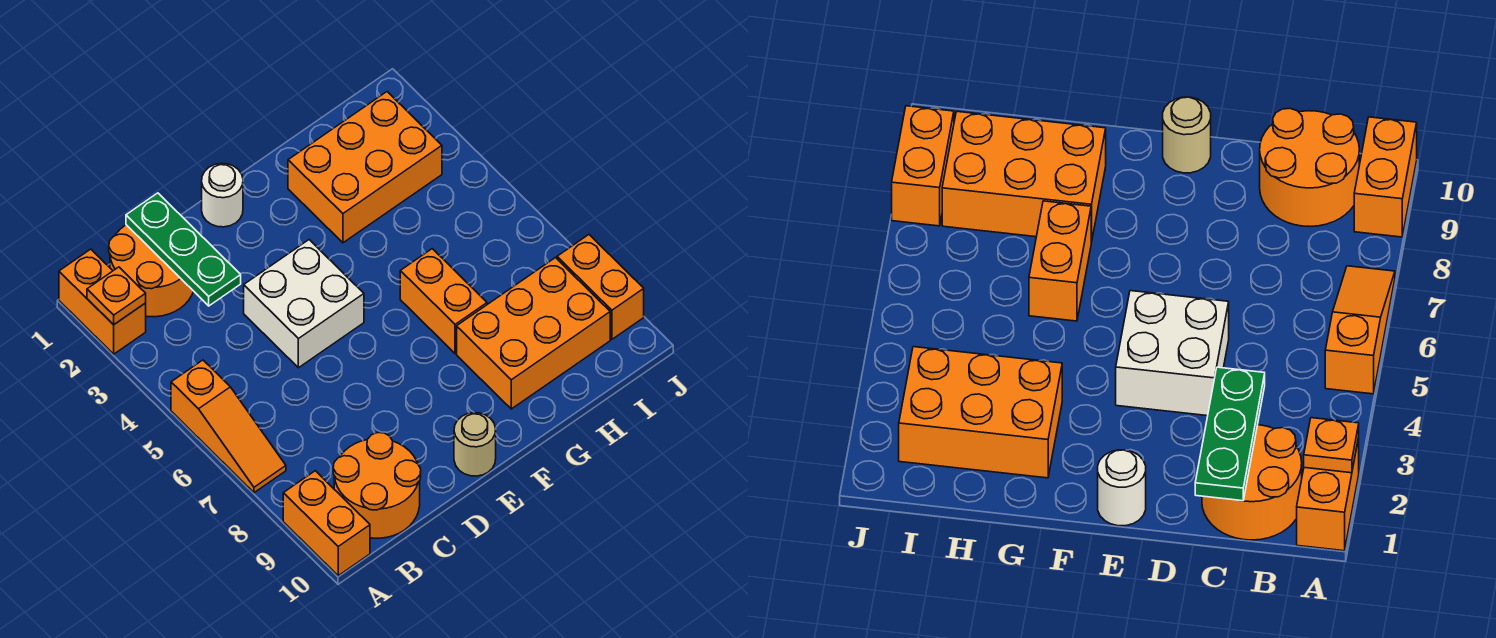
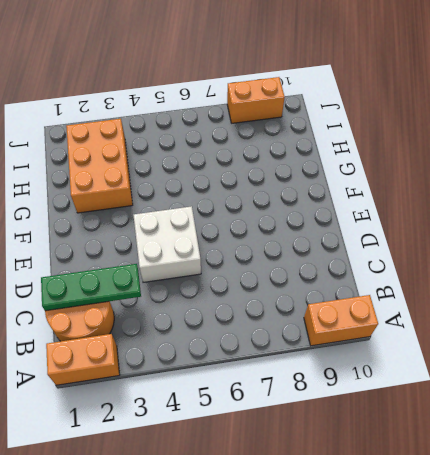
none -> orange slope A5:A7 level 1 top 5
none -> orange round brick B9:C10 level 1
none -> white round brick E1 level 1

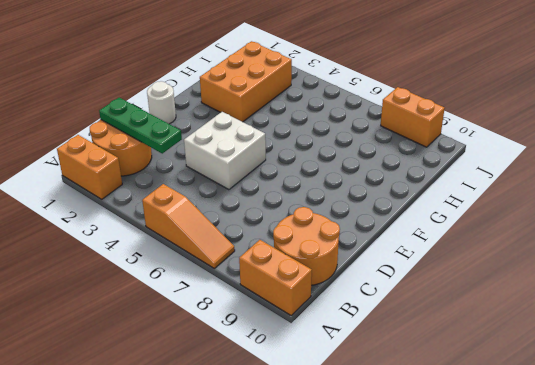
none -> tan round brick E10 level 1
none -> orange brick G6:G7 level 1
none -> orange brick G8:I9 level 1

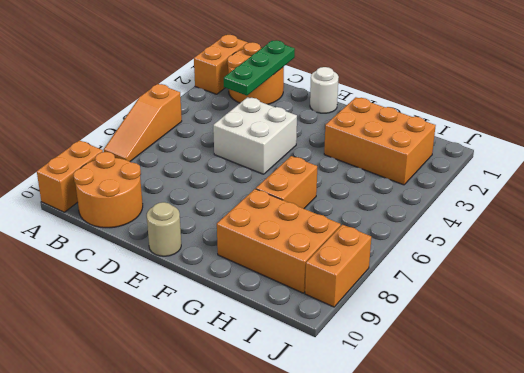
none -> orange plate A2 level 2

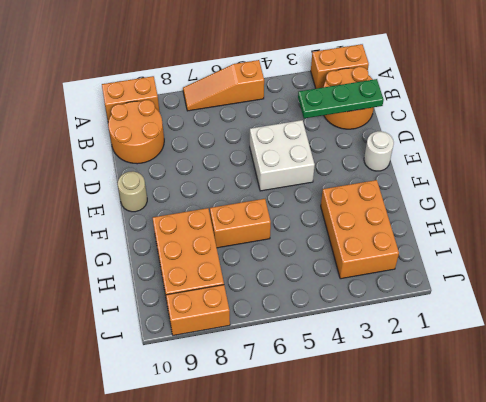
none -> orange plate A2 level 2

